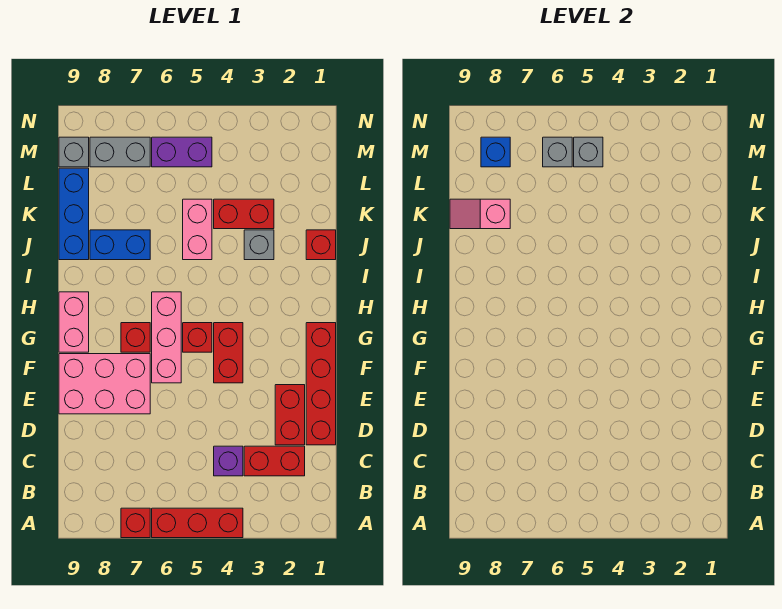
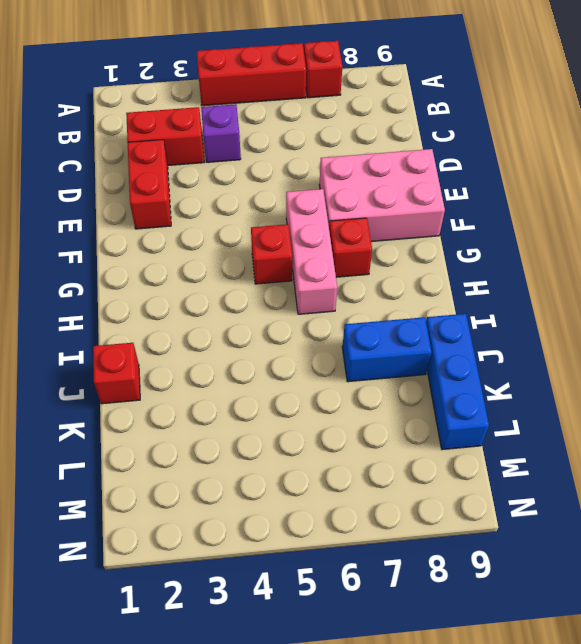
none -> red brick D1:G1 level 1
none -> red brick F4:G4 level 1
none -> pink brick G9:H9 level 1

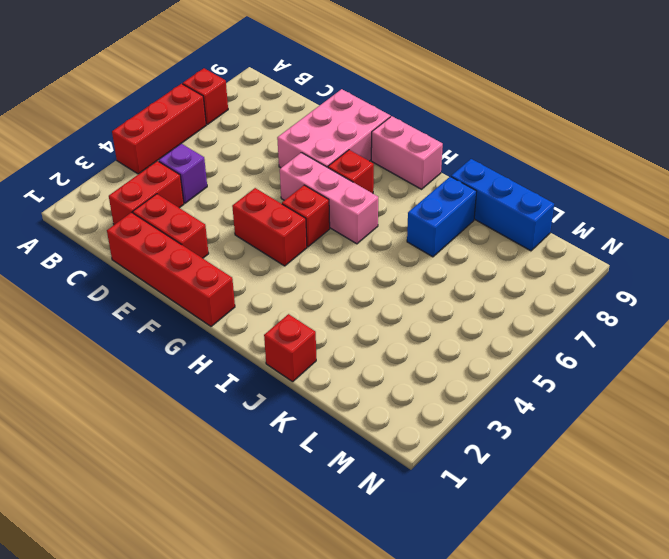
none -> grey brick J3 level 1
none -> pink brick J5:K5 level 1
none -> red brick K3:K4 level 1

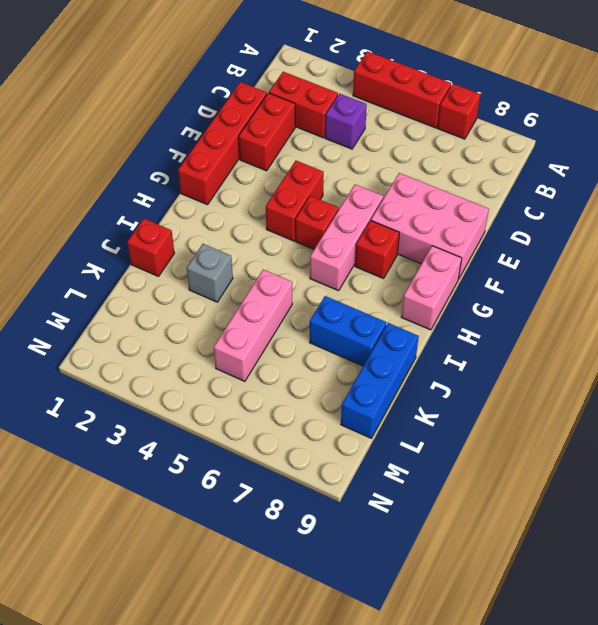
pink brick J5:L5 level 1 -> pink brick J5:K5 level 1
none -> red brick K3:K4 level 1
none -> purple brick M5:M6 level 1
none -> grey brick M7:M8 level 1

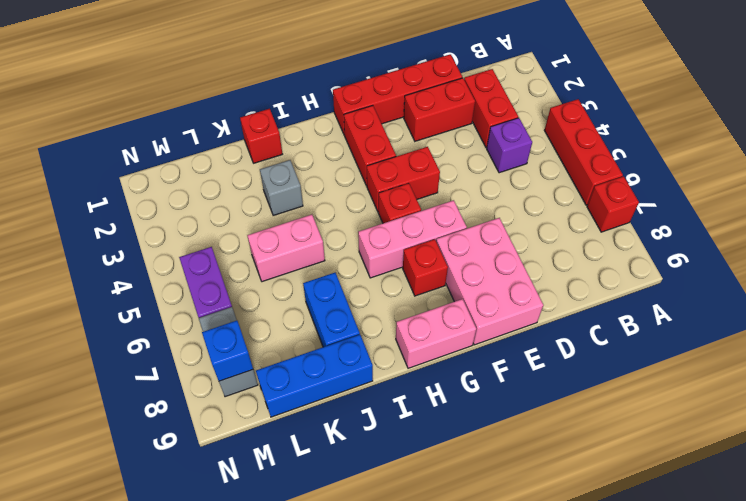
red brick G2:G3 level 1 -> red brick K3:K4 level 1
none -> grey brick M9 level 1
none -> pink slope K8:K9 level 2 top 8
none -> grey brick M5 level 2

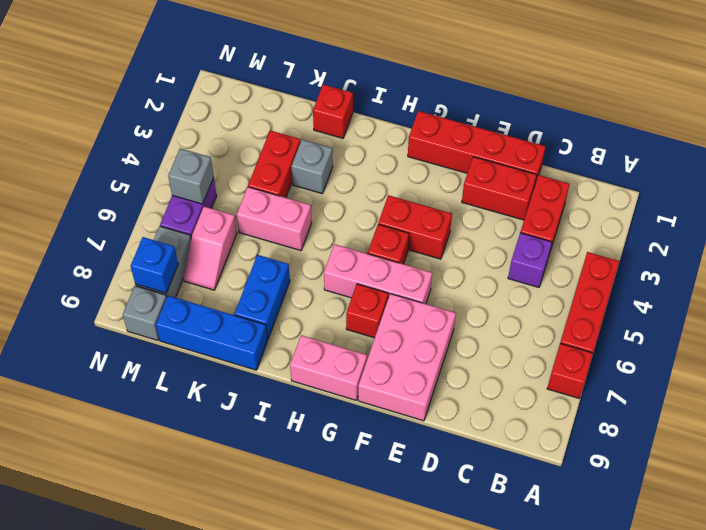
pink slope L6:L7 level 1 top 6 -> pink slope K8:K9 level 2 top 8
none -> grey brick M6 level 2

